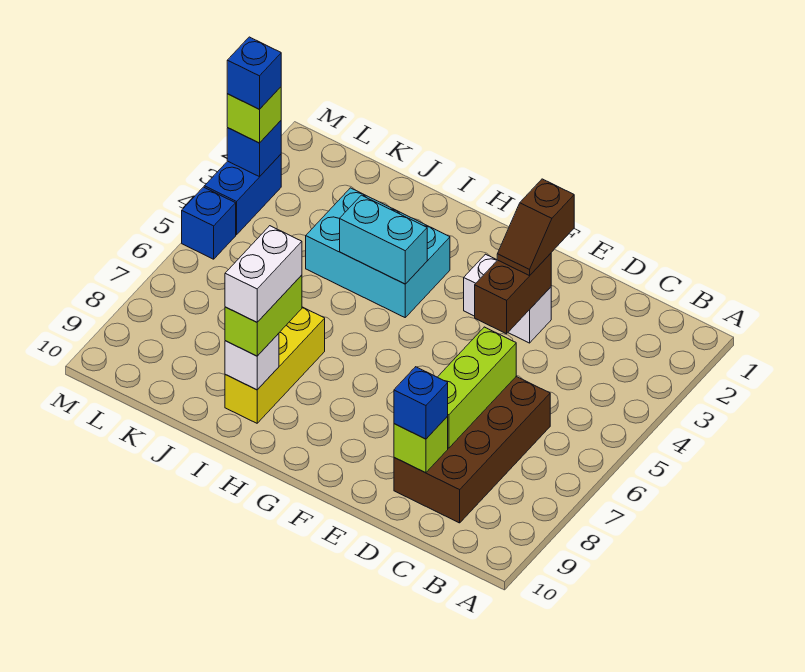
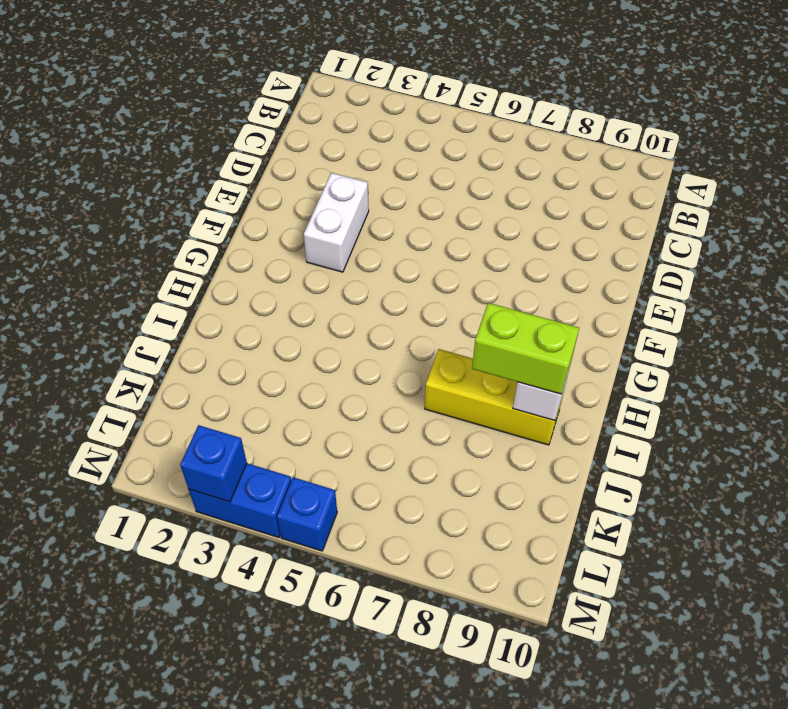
none -> brown brick C6:D9 level 1
none -> cyan brick H3:J4 level 1
none -> lime brick D6:D8 level 2

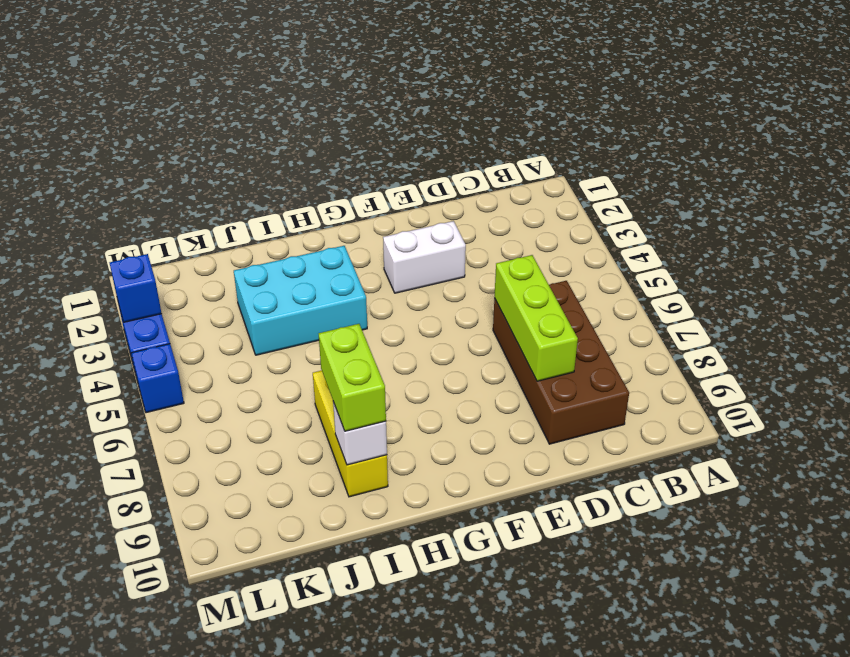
none -> lime brick D9 level 2
none -> brown brick E3:E4 level 2
none -> cyan brick H4:I4 level 2

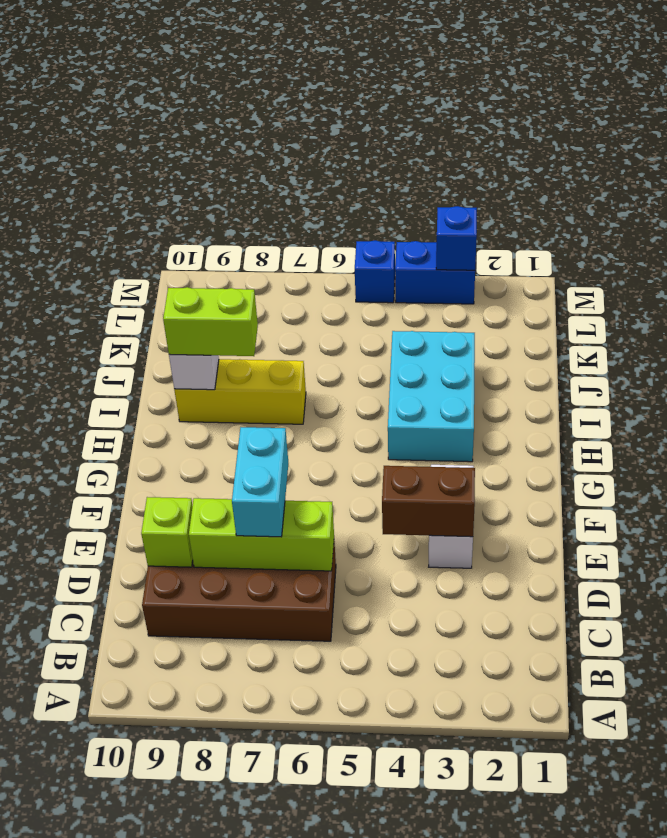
cyan brick D7:E7 level 3 -> cyan brick H4:I4 level 2
none -> blue brick D9 level 3
none -> brown slope E2:E3 level 3 top 2
none -> lime brick M3 level 3

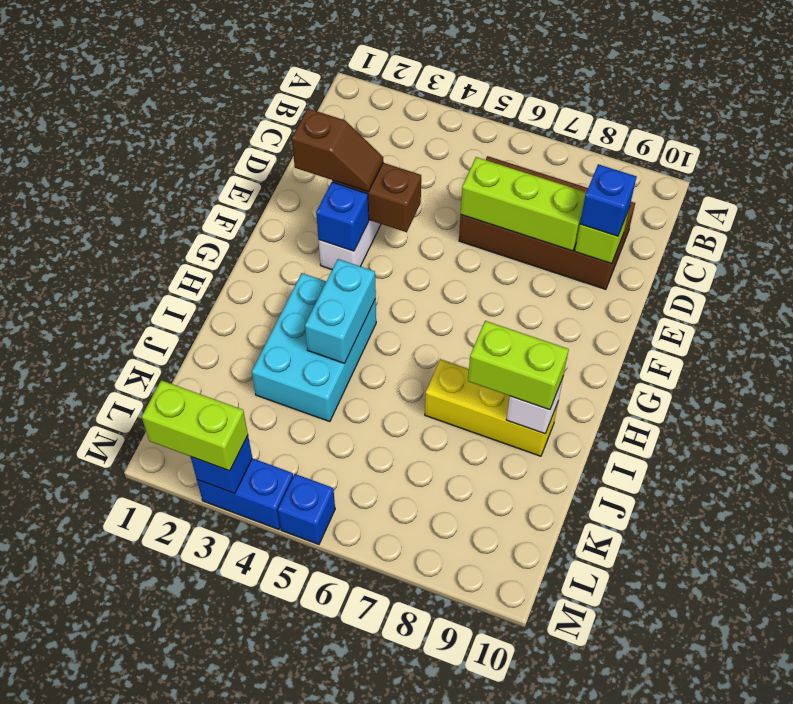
blue brick F3 level 2 -> blue brick M3 level 4
lime brick M2:M3 level 3 -> lime brick M3 level 3
none -> white brick I8:I9 level 4

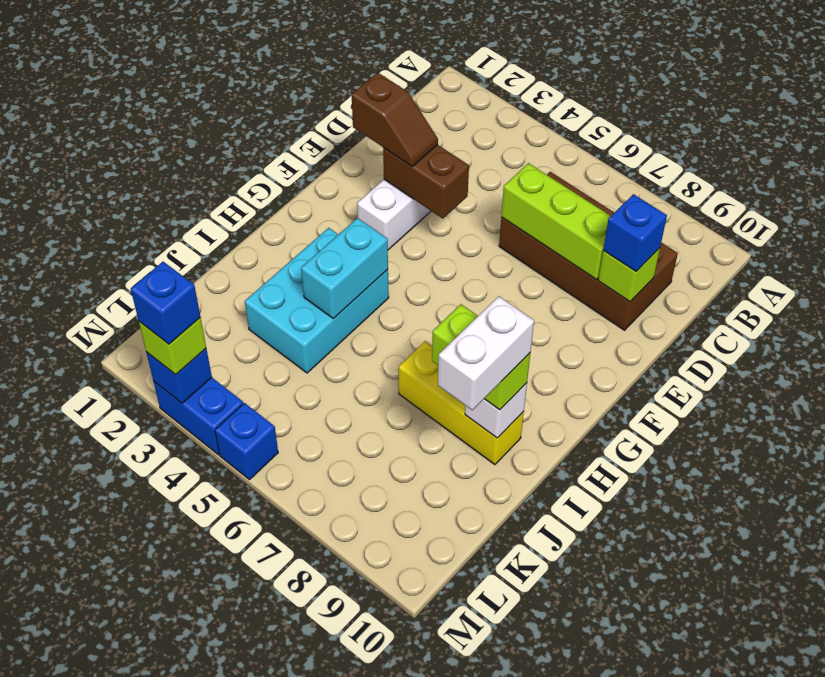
white brick I9:J9 level 4 -> white brick I8:I9 level 4

